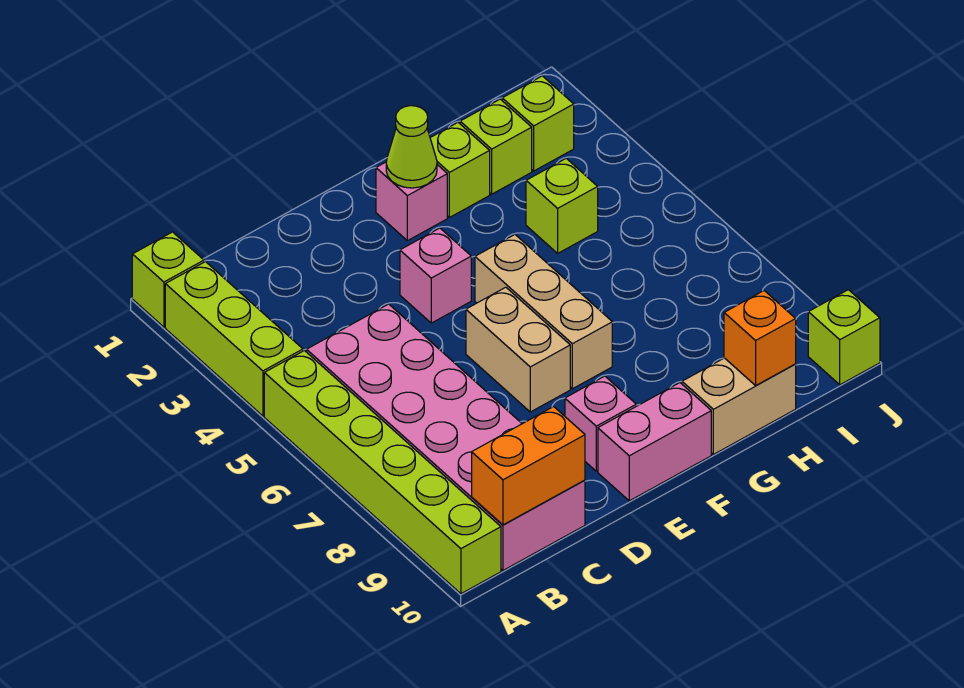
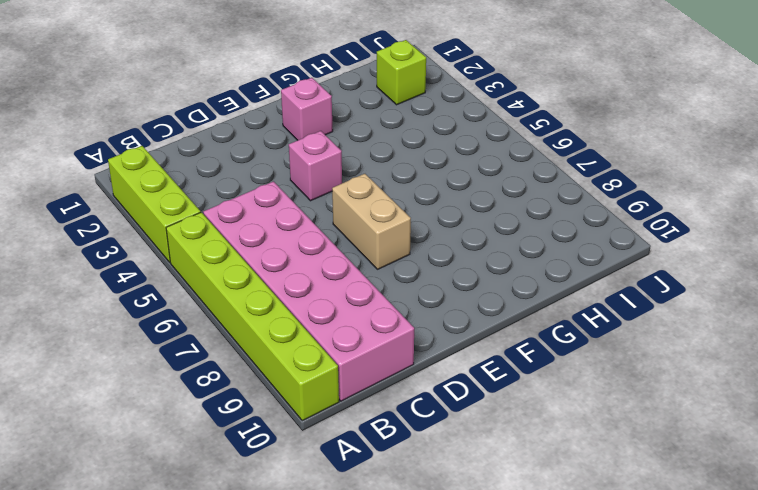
none -> lime brick A1 level 1
none -> pink brick E9 level 1
none -> pink brick E10:F10 level 1

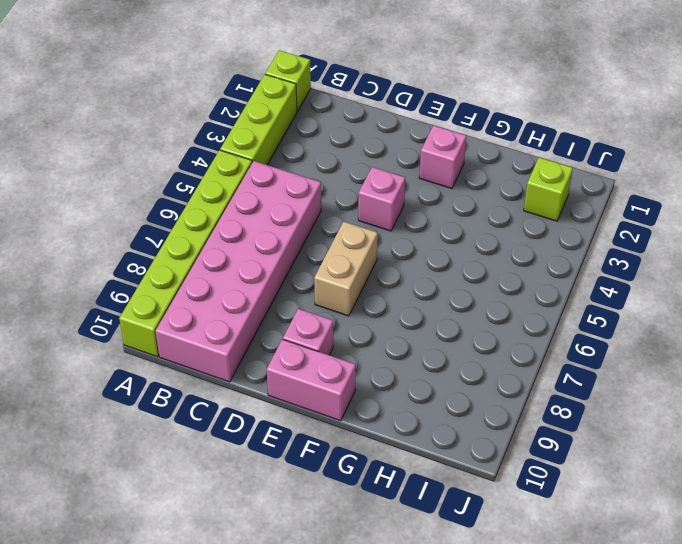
none -> tan brick F5:F7 level 1
none -> lime brick G2 level 1
none -> tan brick G10:H10 level 1

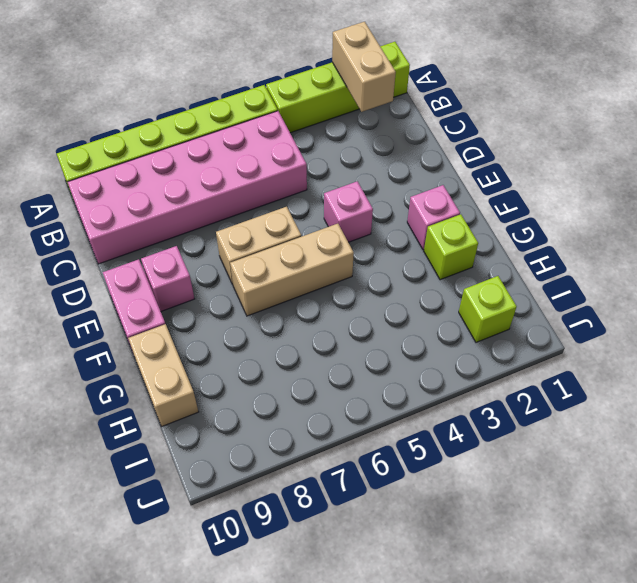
tan brick A2:B2 level 2 -> none
none -> lime brick H2 level 1
none -> lime brick H4 level 1
none -> lime brick J10 level 1

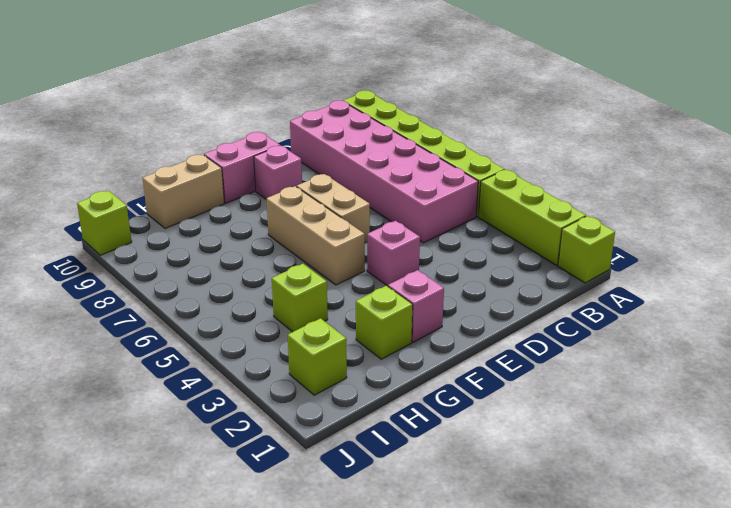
none -> lime brick H2 level 1
none -> orange brick B10:C10 level 2
none -> lime cone F2 level 2

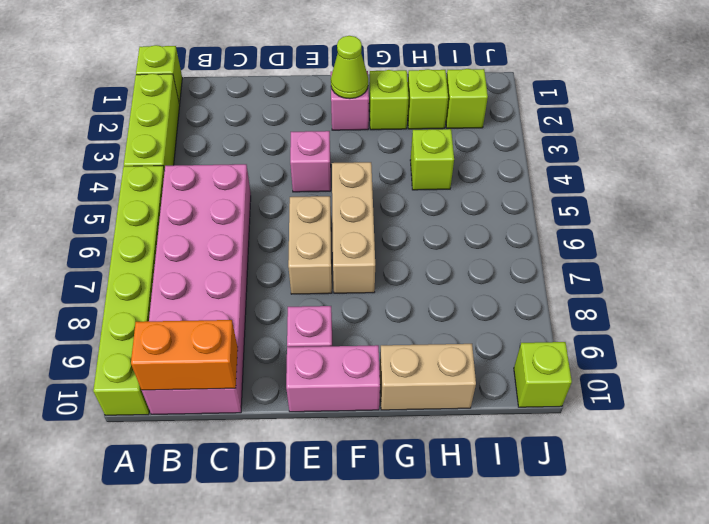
none -> orange brick H10 level 2

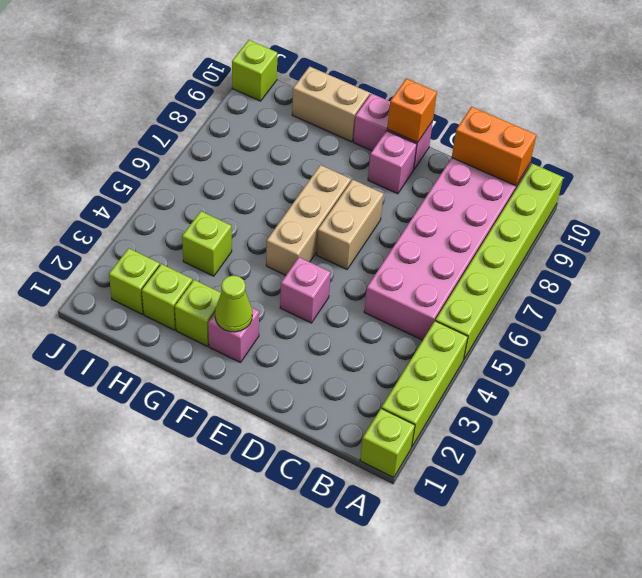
orange brick E10 level 2 -> orange brick H10 level 2

